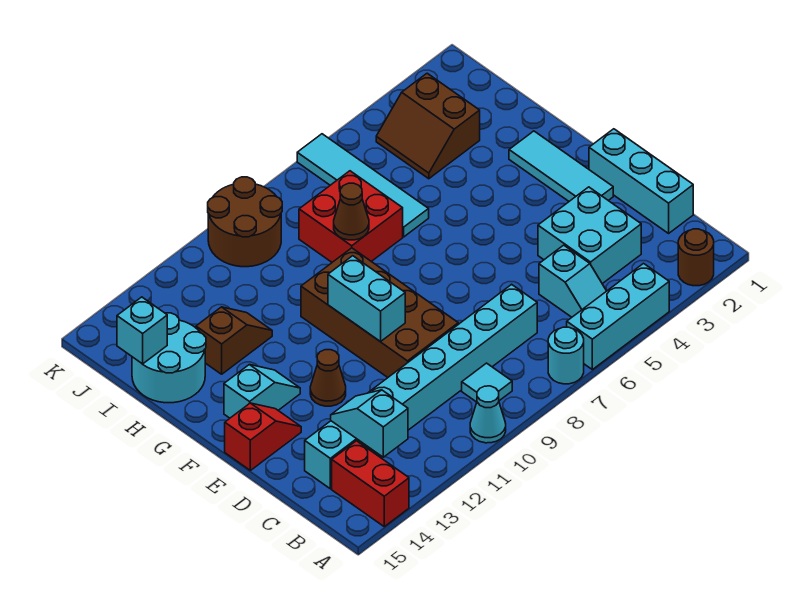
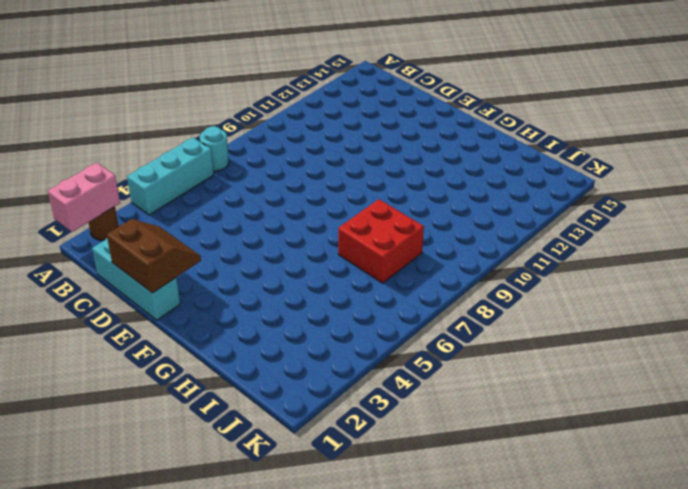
pink brick A1:A2 level 2 -> none
brown slope D1:E2 level 2 top 1 -> brown slope I3:J4 level 1 top 3
none -> cyan cone A10 level 1
none -> red brick A14:B14 level 1
none -> cyan slope B5:C5 level 1 top C

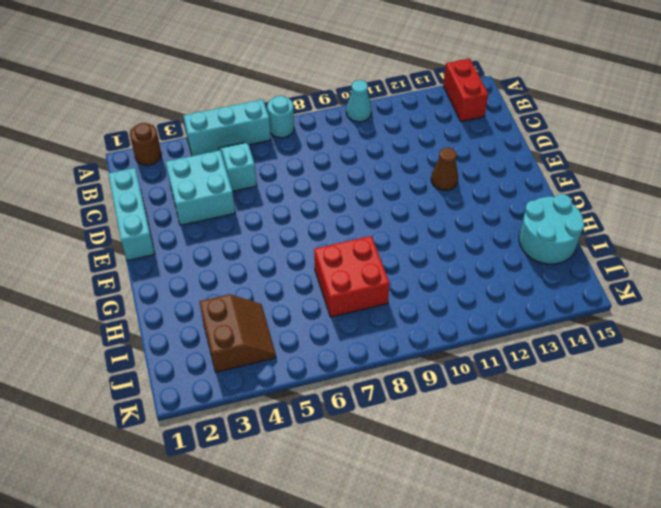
none -> cyan tile B9 level 1
none -> cyan brick C7:C14 level 1
none -> brown brick D9:G10 level 1

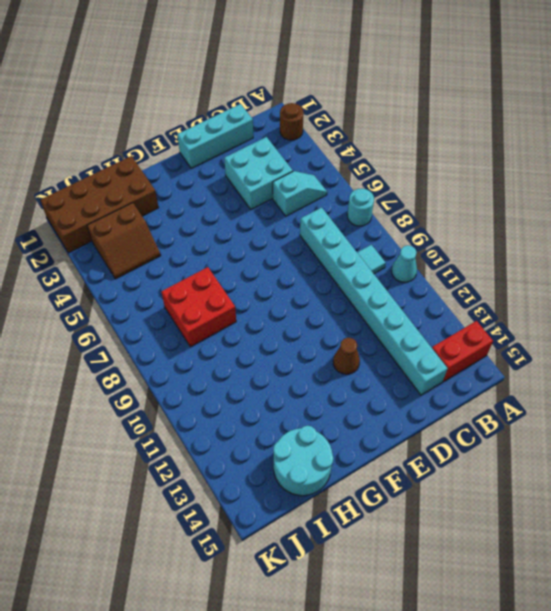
brown brick H1:K2 level 1 -> brown brick D9:G10 level 1
none -> cyan brick A4:A6 level 1
none -> cyan tile E2:G2 level 1
none -> red slope E14:E15 level 1 top 15

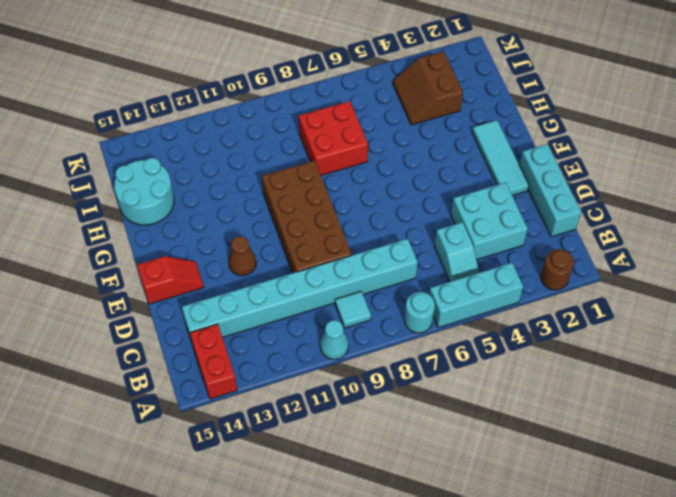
none -> cyan slope F13:F14 level 1 top 14
none -> cyan tile H6:K6 level 1
none -> brown slope H12:H13 level 1 top 13

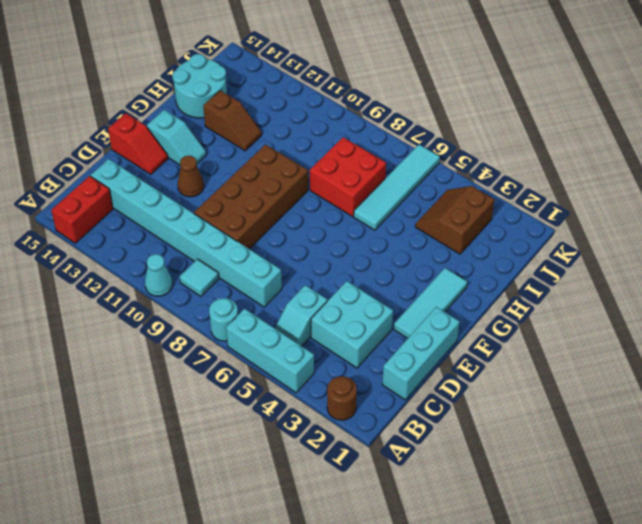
none -> brown round brick J9:K10 level 1
none -> cyan slope B13:C13 level 2 top B
none -> cyan brick E10:F10 level 2

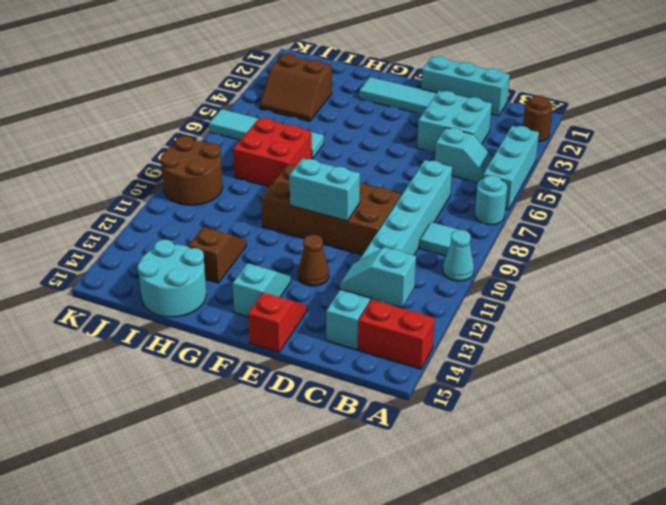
none -> brown cone H8 level 2
none -> cyan brick I15 level 2

